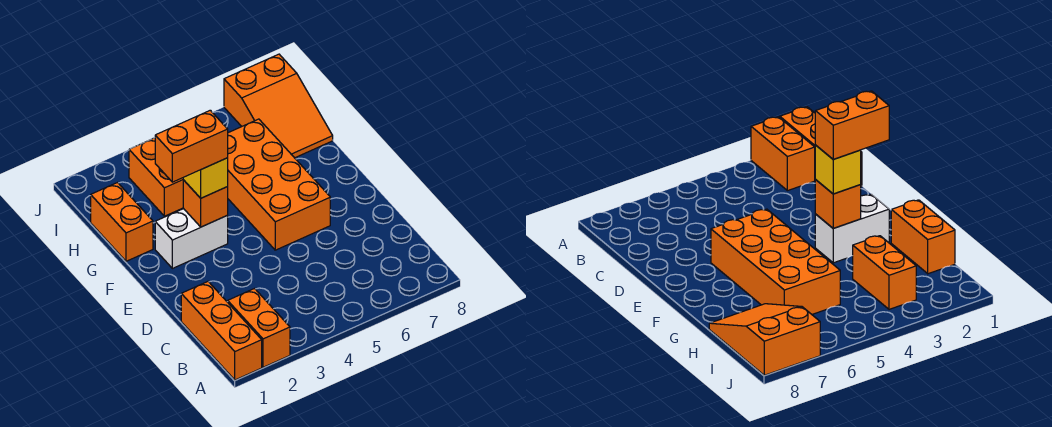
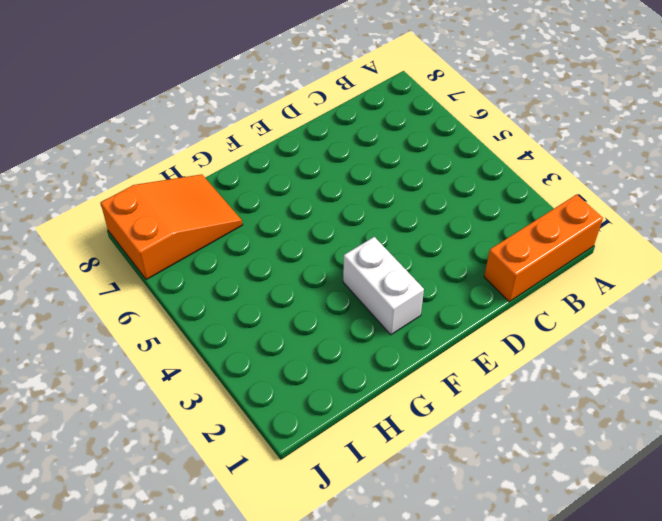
none -> orange brick A2:B2 level 1
none -> orange brick E5:H6 level 1

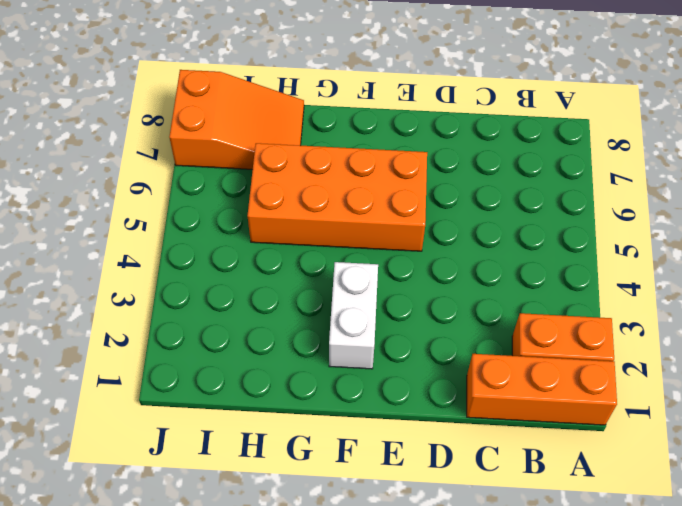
none -> orange brick G1:H1 level 1
none -> orange brick H3:I3 level 1

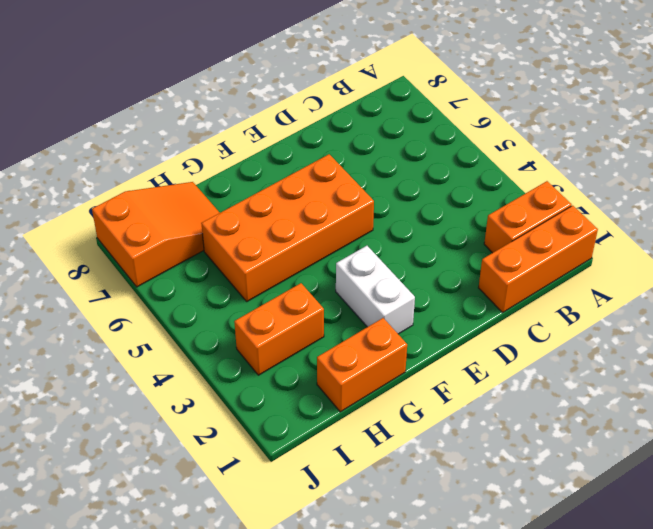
none -> orange brick F3 level 2
none -> yellow brick F3 level 3

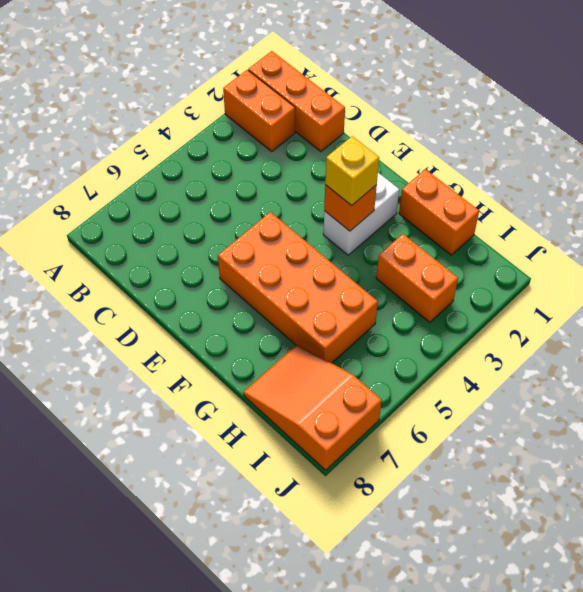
none -> orange brick F2:F3 level 4

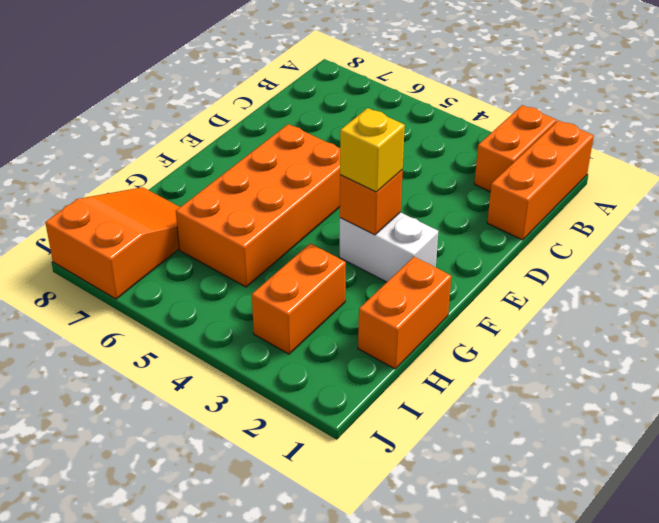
none -> orange brick F2:F3 level 4

